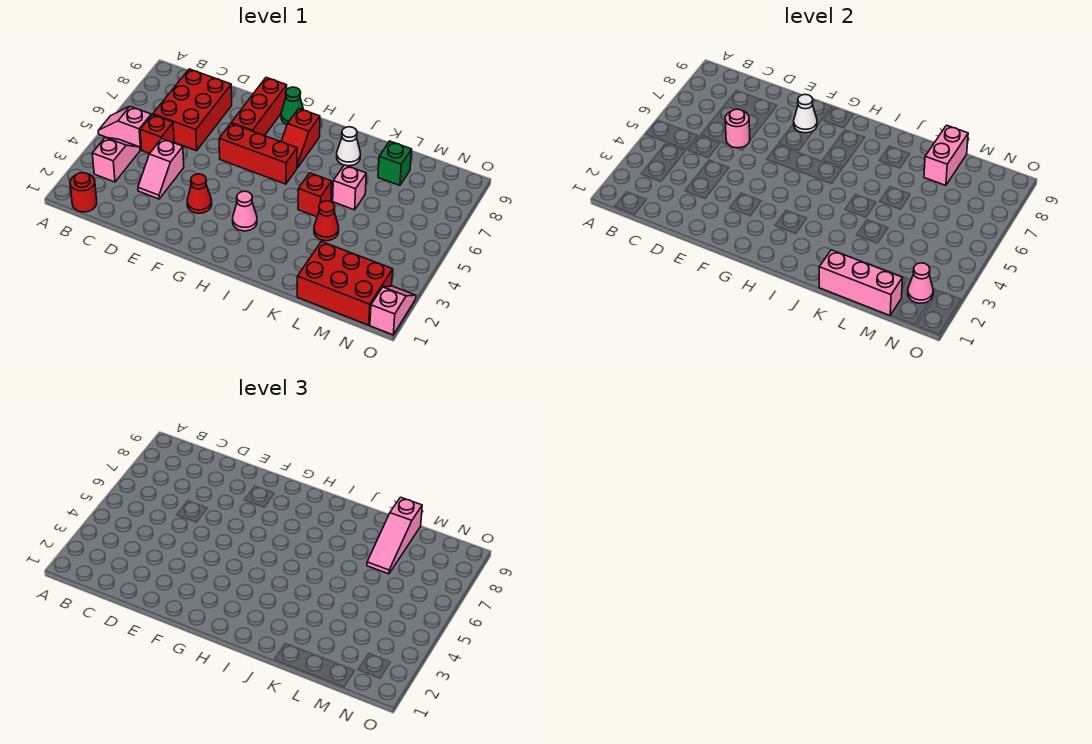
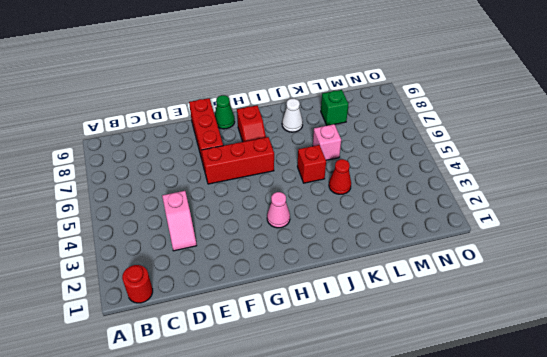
none -> pink slope A5:B5 level 1 top B
none -> pink slope B3:B4 level 1 top 3
none -> red brick C5 level 1

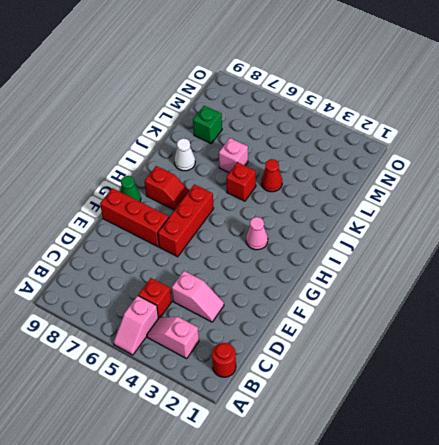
none -> red brick C6:D8 level 1
none -> red cone F3 level 1
none -> red brick L1:N2 level 1

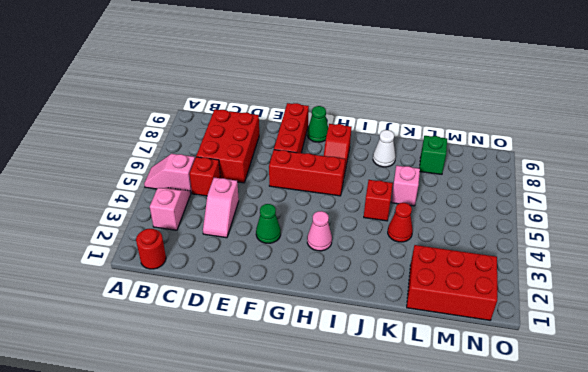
green cone F3 level 1 -> red cone F3 level 1
none -> pink slope O1:O2 level 1 top 1
none -> pink round brick D6 level 2
none -> white cone F8 level 2

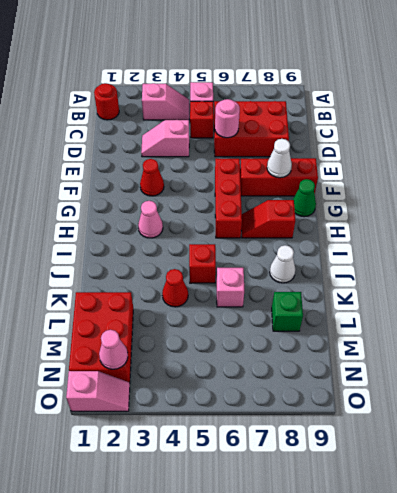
none -> pink brick K1:M1 level 2
none -> pink brick L8:L9 level 2
none -> pink slope L7:L9 level 3 top 9

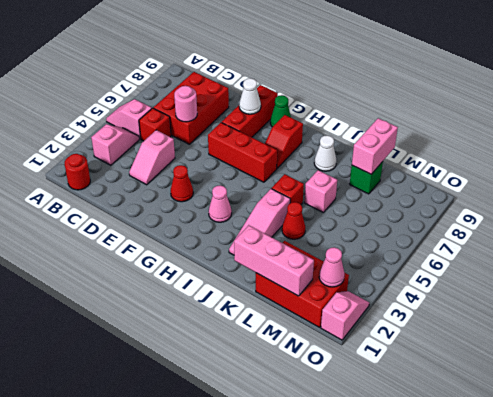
pink slope J2:J4 level 1 top 4 -> pink slope L7:L9 level 3 top 9

